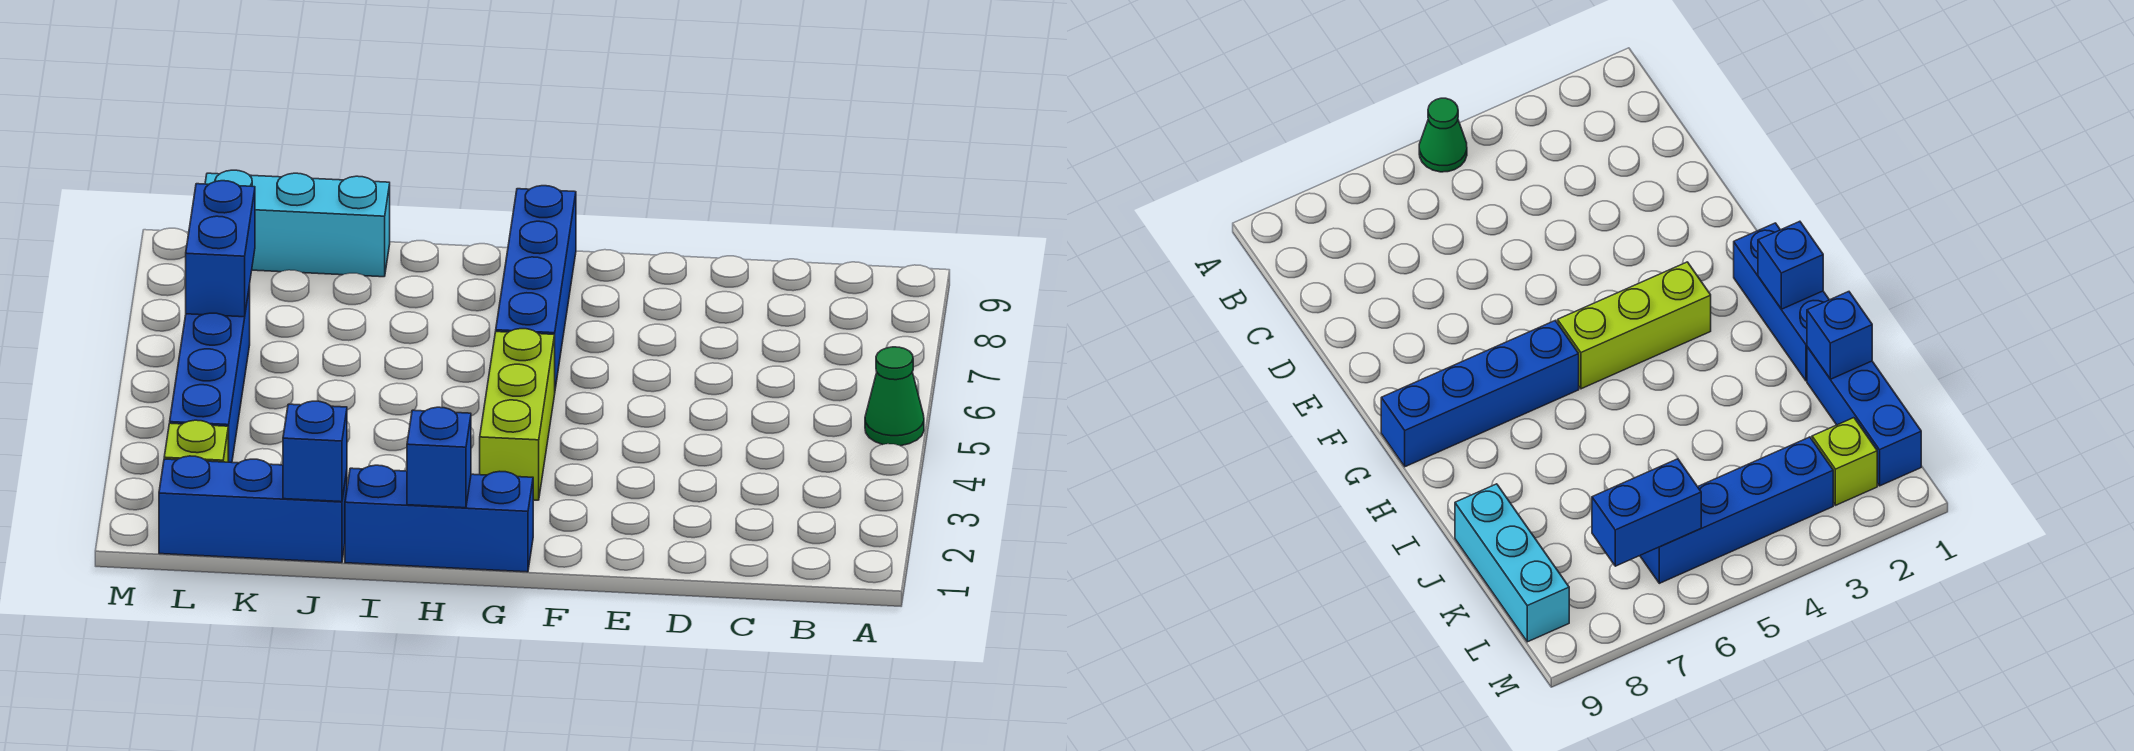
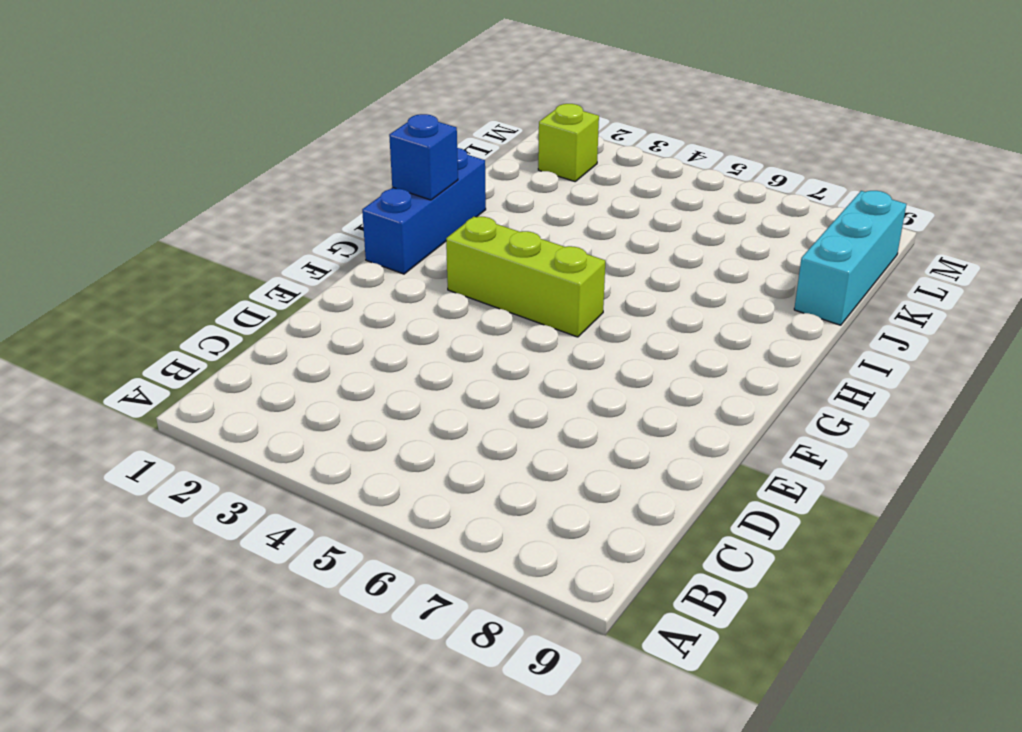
none -> green cone A5 level 1
none -> blue brick G6:G9 level 1

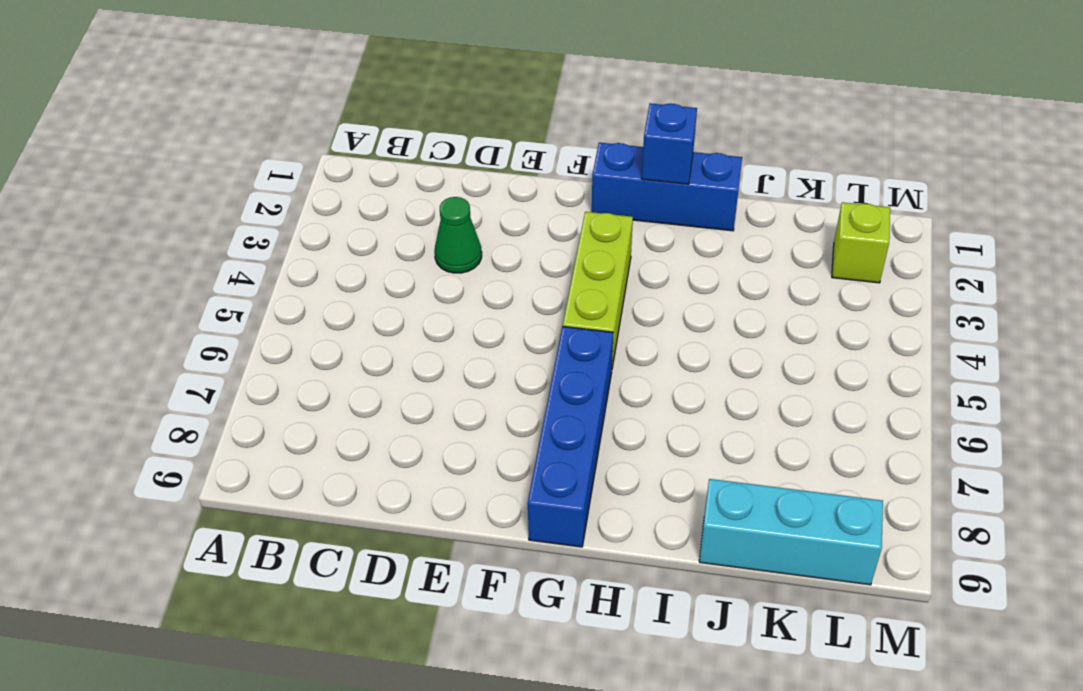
green cone D3 level 1 -> green cone A5 level 1
none -> blue brick J1:L1 level 1
none -> blue brick L3:L6 level 1

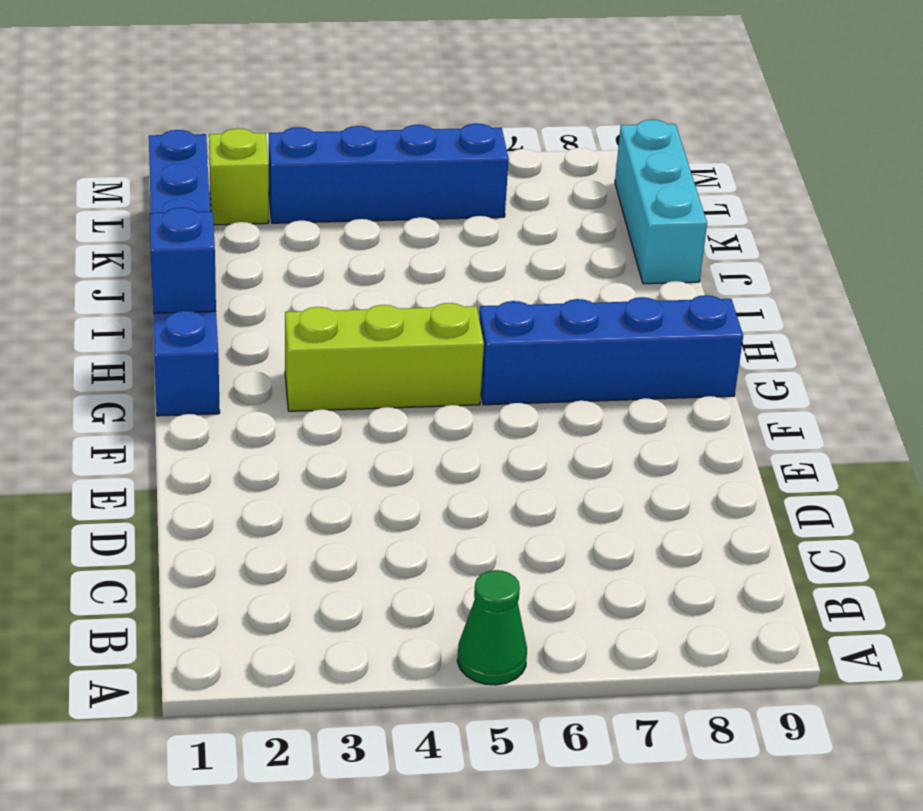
none -> blue brick J1 level 2
none -> blue brick L6:L7 level 2

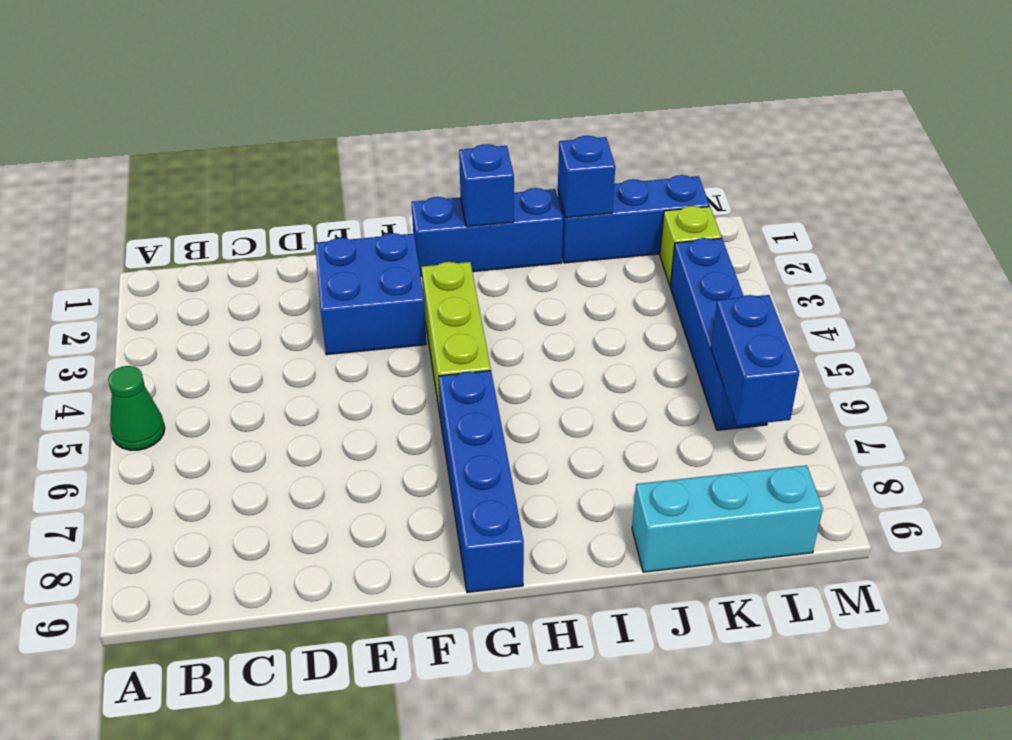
blue brick E2:F3 level 1 -> none

